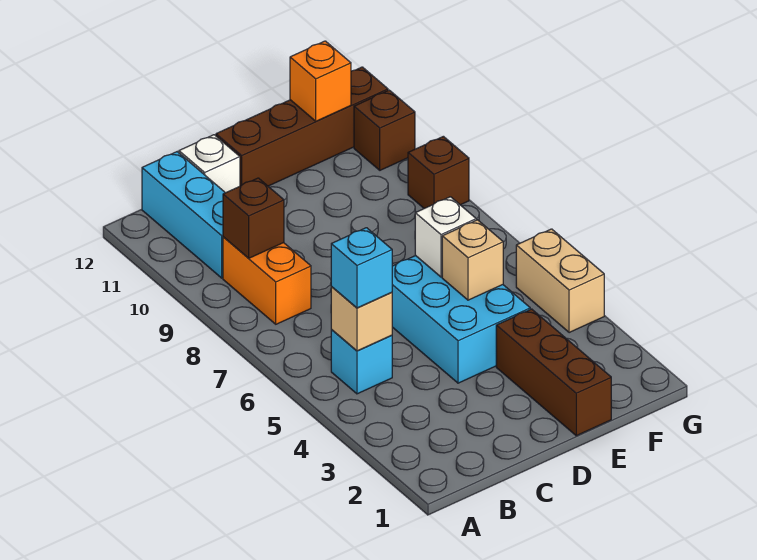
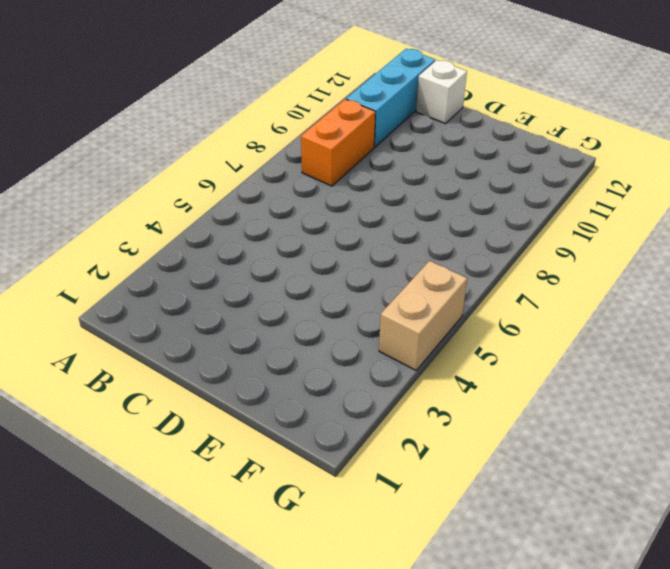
none -> cyan brick B5 level 1
none -> cyan brick D4:E6 level 1
none -> brown brick D12:G12 level 1

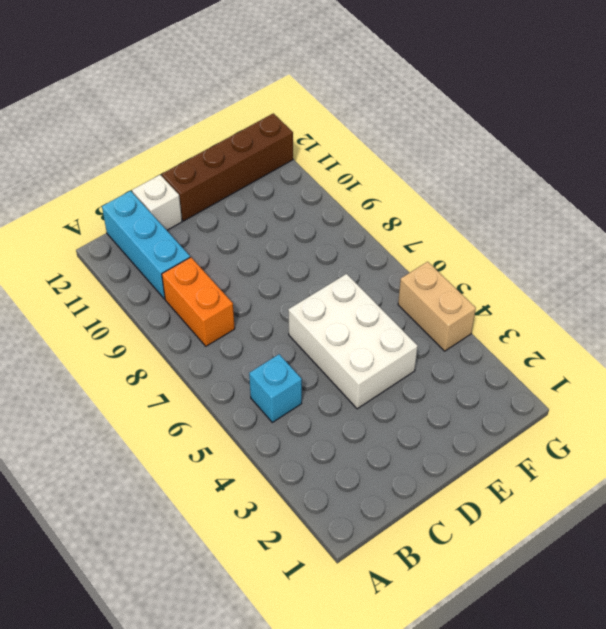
white brick D4:E6 level 1 -> cyan brick D4:E6 level 1
none -> brown brick E1:E3 level 1
none -> brown brick G9 level 1
none -> brown brick G11 level 1

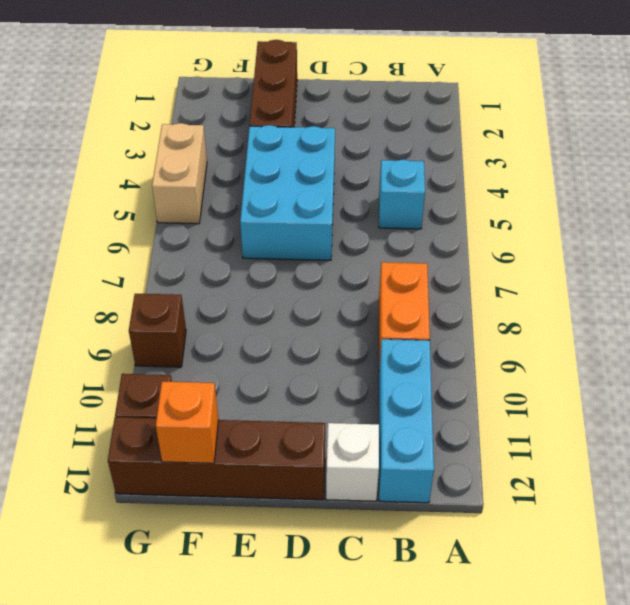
none -> tan brick B5 level 2
none -> brown brick B9 level 2
none -> tan brick E5 level 2

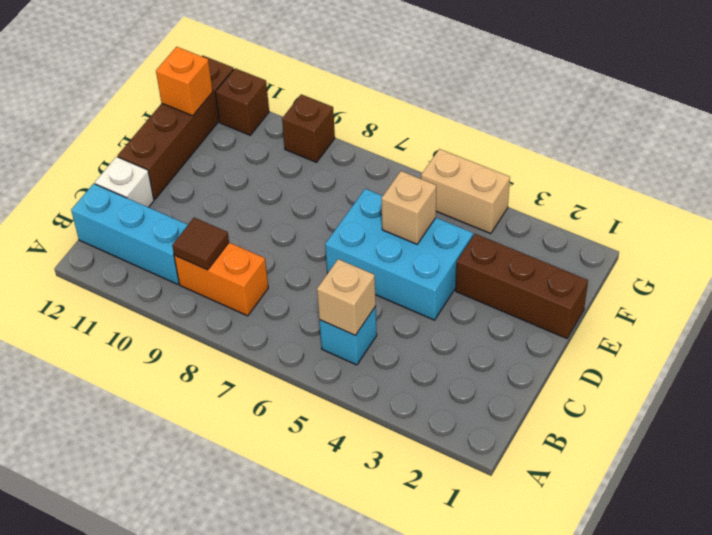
brown tile B9 level 2 -> brown brick B9 level 2
none -> white brick E6 level 2
none -> cyan brick B5 level 3

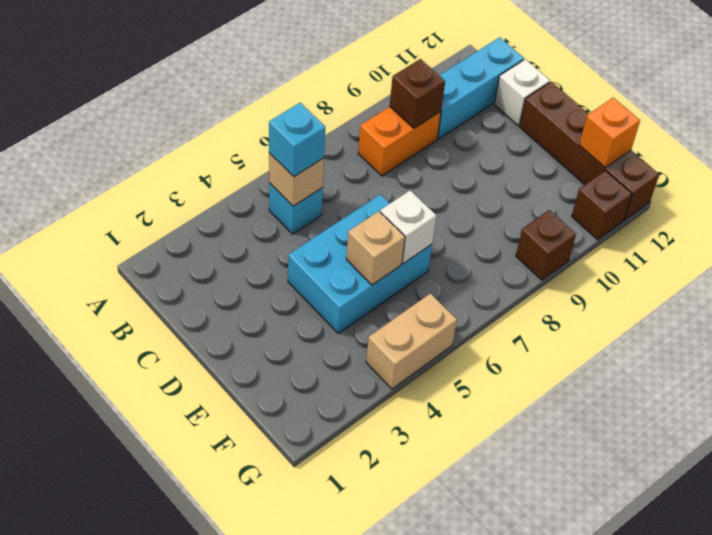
none -> brown brick E1:E3 level 1

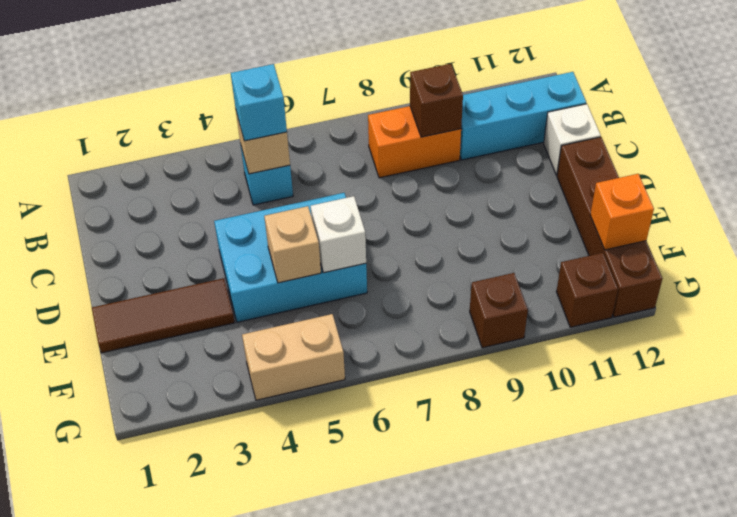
brown tile E1:E3 level 1 -> brown brick E1:E3 level 1

